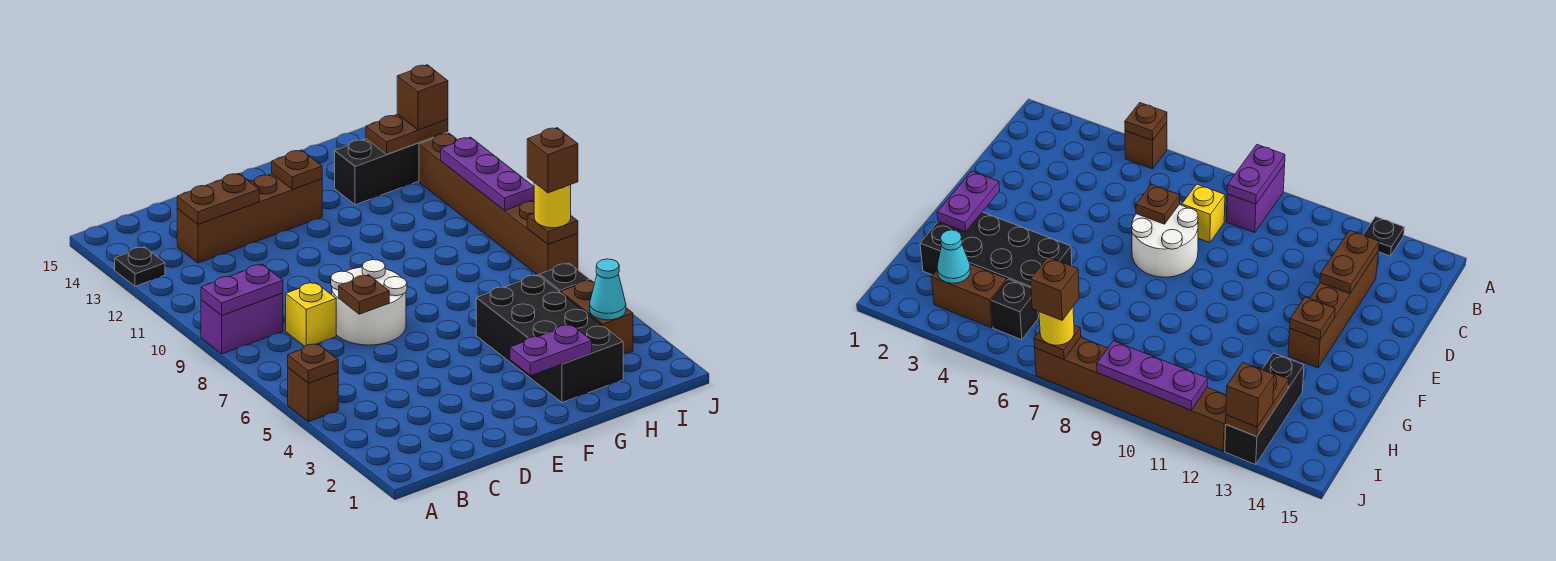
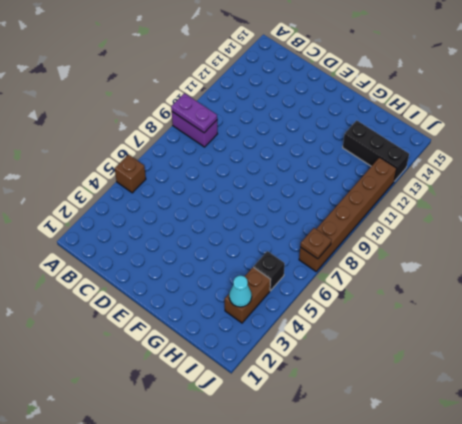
none -> black plate A13 level 1
none -> yellow brick C8 level 1
none -> brown brick C13:F13 level 1

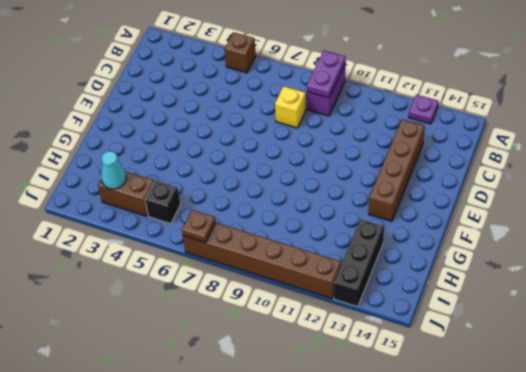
purple plate A13 level 1 -> black plate A13 level 1
none -> white round brick D7:E8 level 1
none -> black brick G2:H5 level 1
none -> brown plate A5 level 2

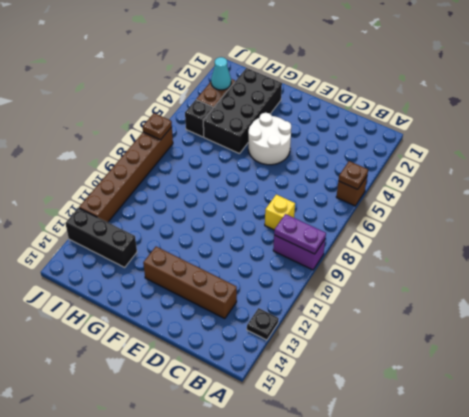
white round brick E4:F5 level 1 -> white round brick D7:E8 level 1
none -> brown plate C13:D13 level 2
none -> brown plate D7 level 2
none -> purple plate F2:G2 level 2

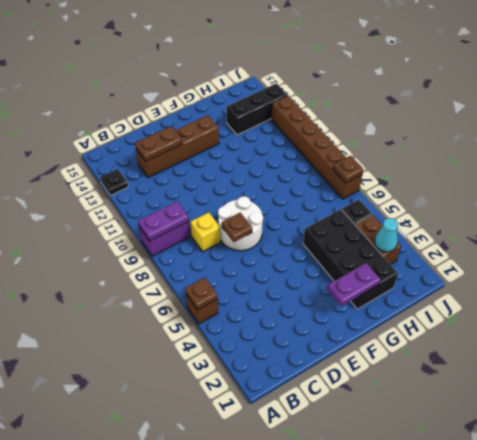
none -> brown plate F13 level 2
none -> brown plate I13:J13 level 2
none -> purple plate J9:J11 level 2

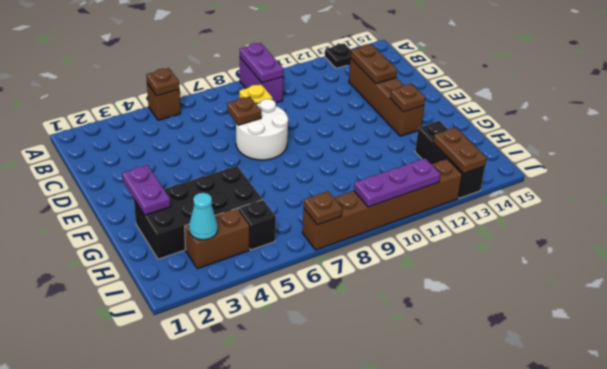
none -> yellow round brick J7 level 3
none -> brown brick J13 level 3
none -> brown brick J7 level 4

